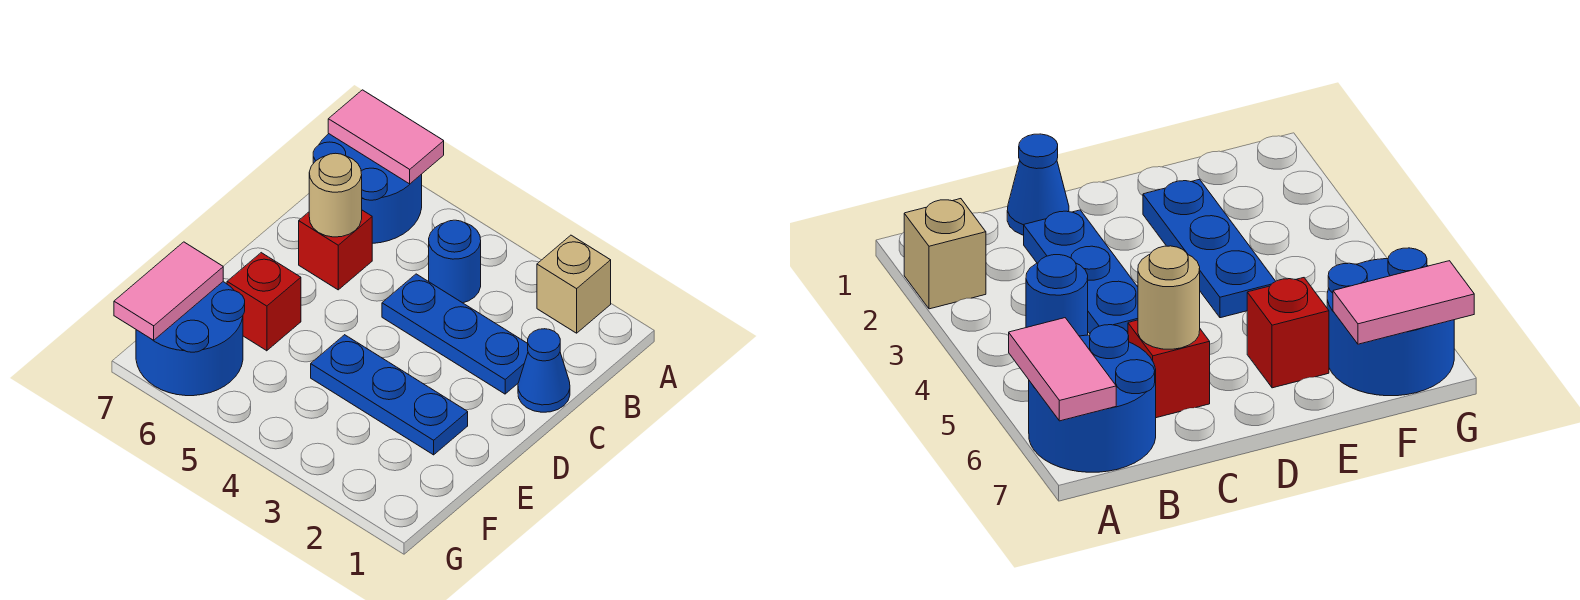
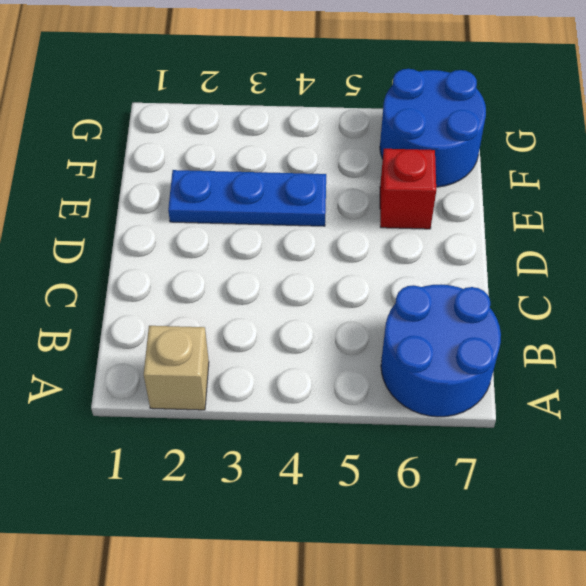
none -> blue round brick B4 level 1
none -> blue cone C1 level 1
none -> blue plate C2:C4 level 1

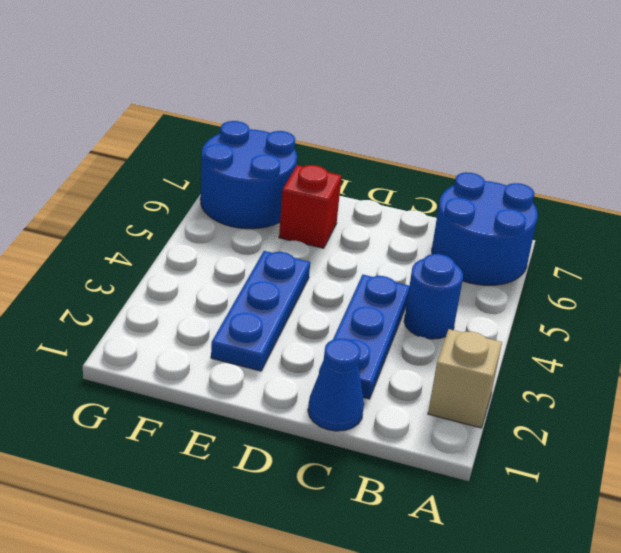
none -> red brick C6 level 1
none -> pink tile A6:A7 level 2
none -> tan round brick C6 level 2

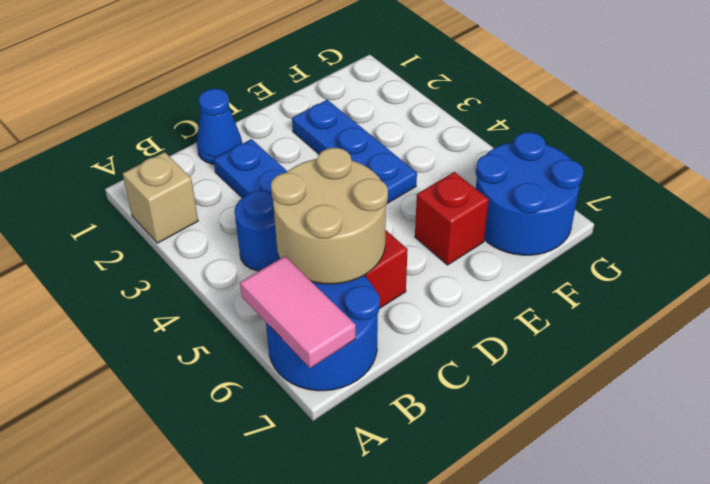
tan round brick B5:C6 level 2 -> tan round brick C6 level 2
none -> pink tile F7:G7 level 2

